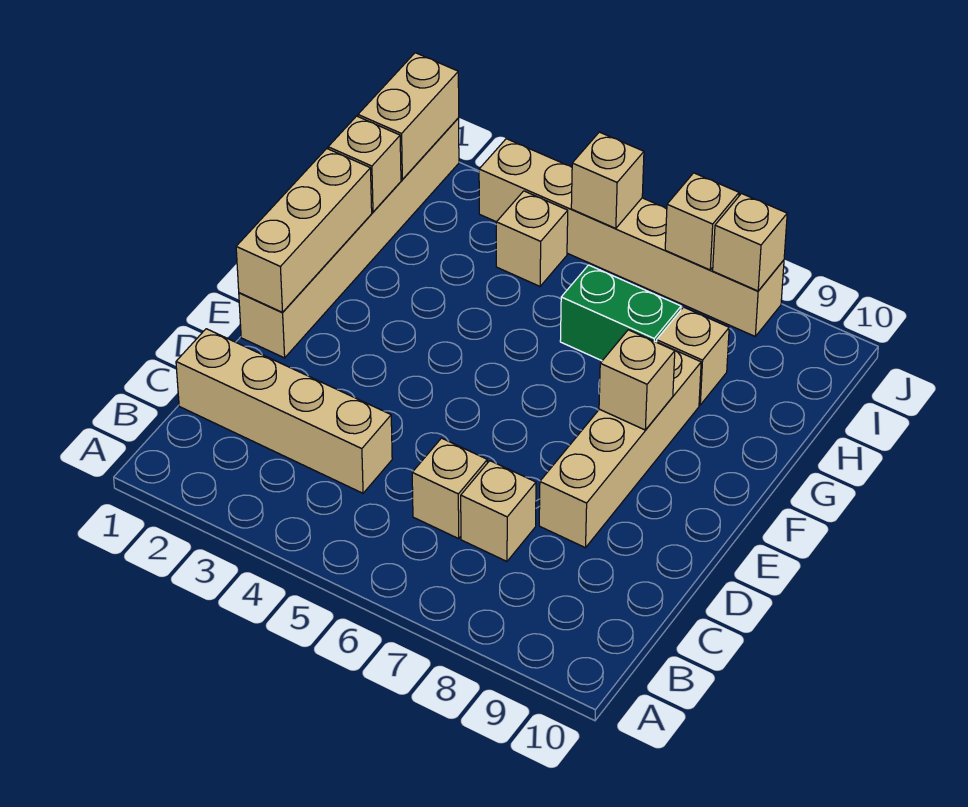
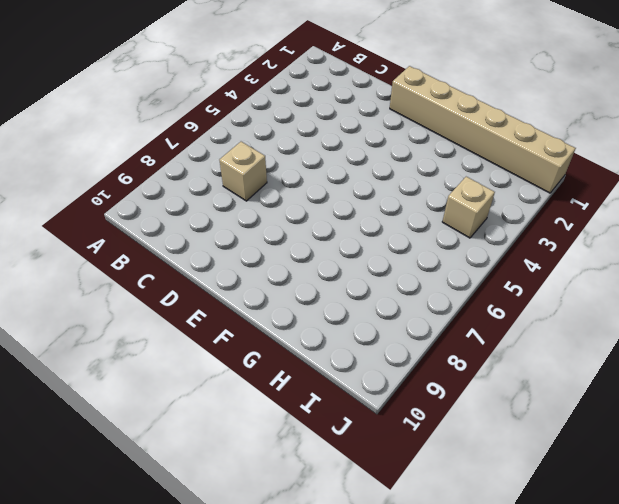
none -> tan brick C1:C4 level 1
none -> tan brick C6 level 1
none -> tan brick D8:G8 level 1

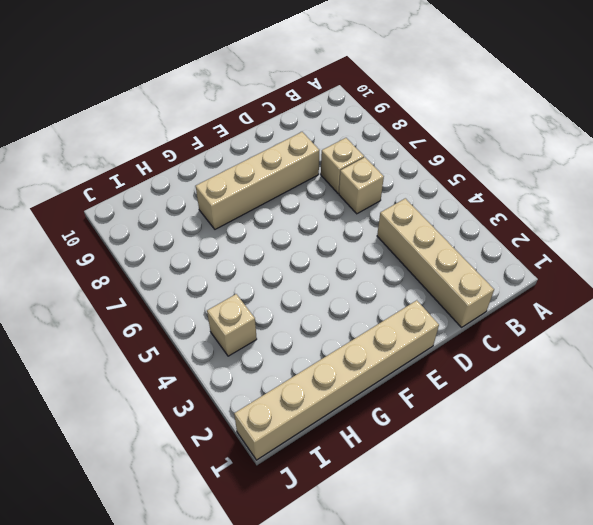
none -> green brick H6:H7 level 1
none -> tan brick H8 level 1
none -> tan brick J3:J8 level 1

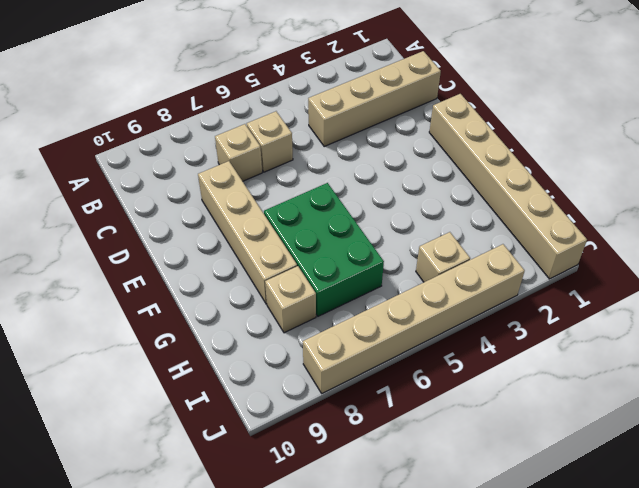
green brick F6:H7 level 1 -> green brick H6:H7 level 1
none -> tan brick E1:G1 level 2
none -> tan brick F8 level 2
none -> tan brick H1 level 2

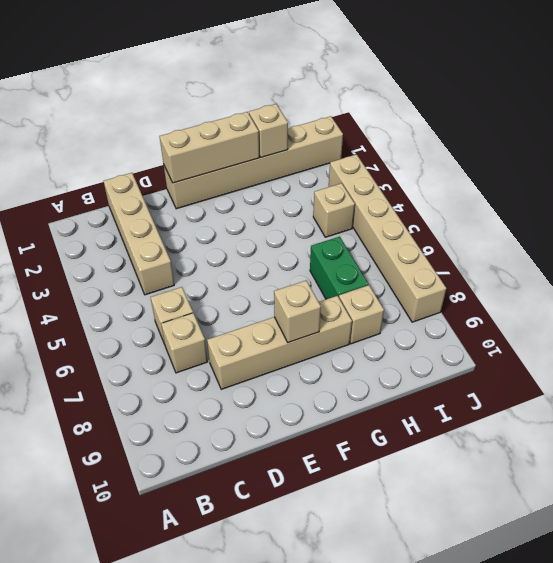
none -> tan brick I1:J1 level 2
none -> tan brick J5 level 2
none -> tan brick J7 level 2

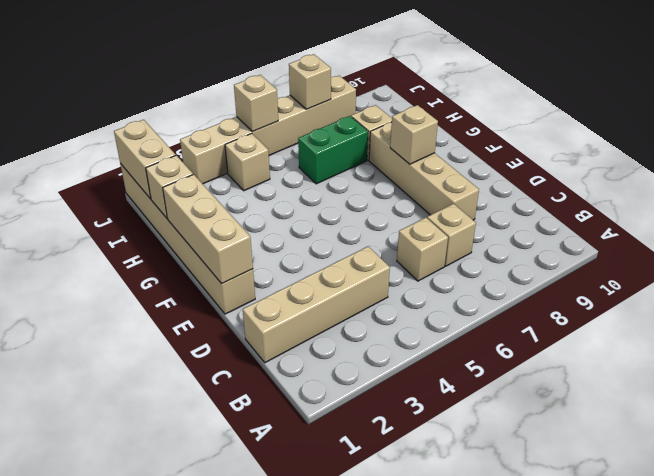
none -> tan brick J8 level 2

